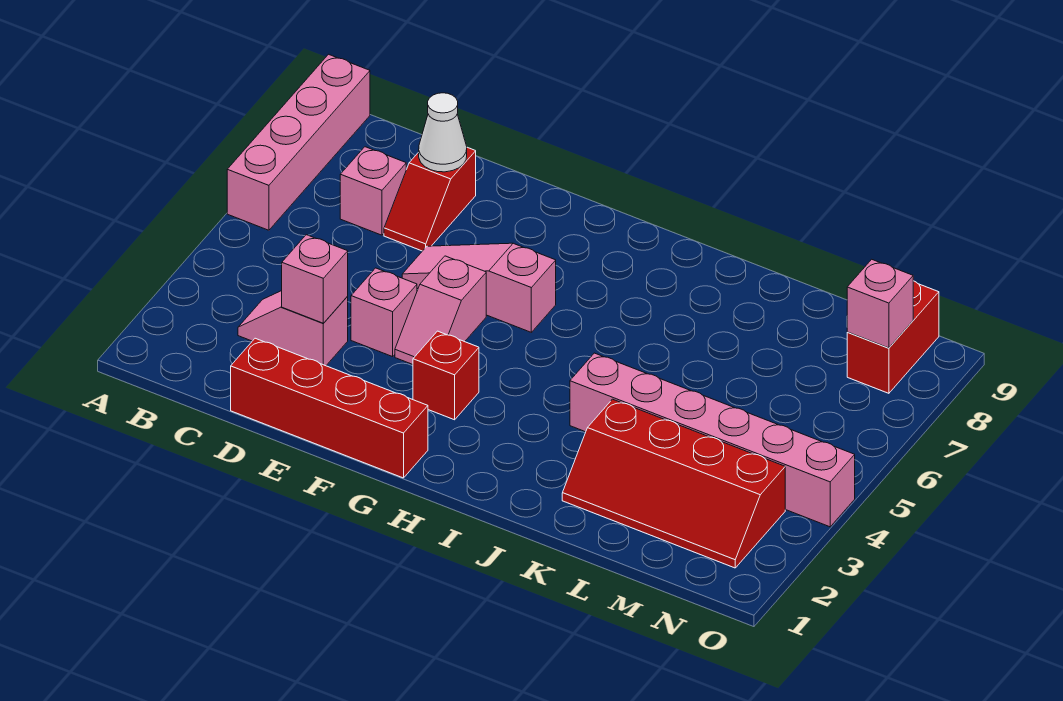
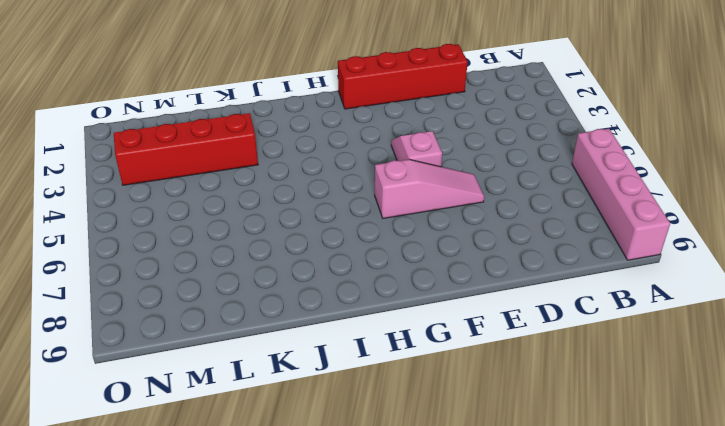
none -> pink slope C3:D3 level 1 top D
none -> pink brick C7 level 1
none -> red slope D7:D8 level 1 top 8

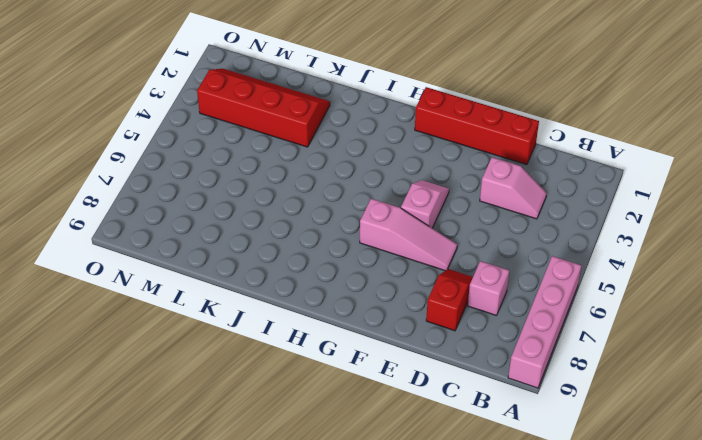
none -> pink brick E4 level 1
none -> red brick G3 level 1
none -> pink brick J4:O4 level 1

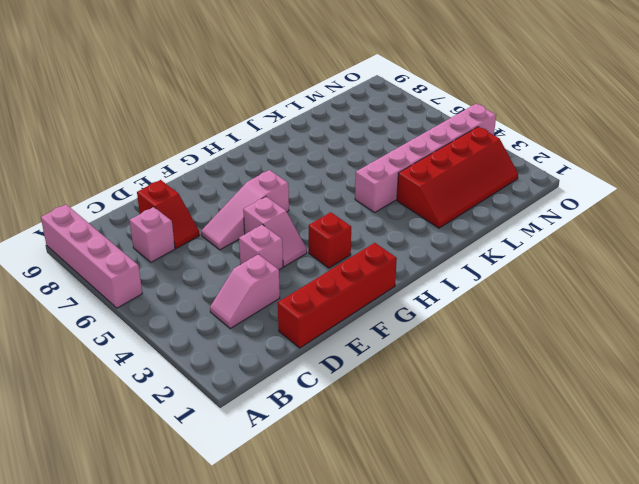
none -> red brick N8:N9 level 1
none -> pink brick D3 level 2
none -> white cone D8 level 2

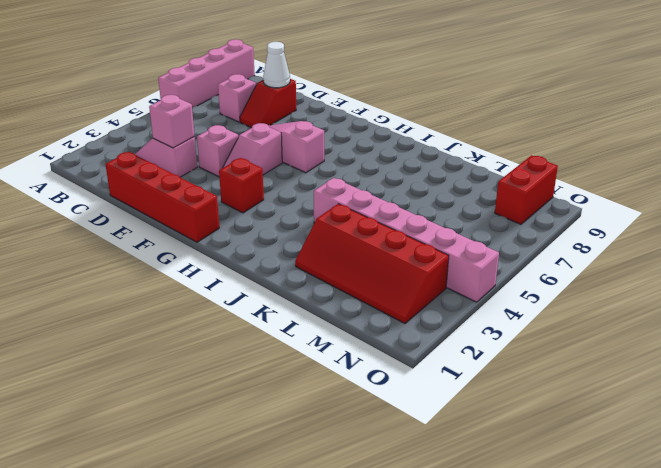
none -> pink brick N8 level 2

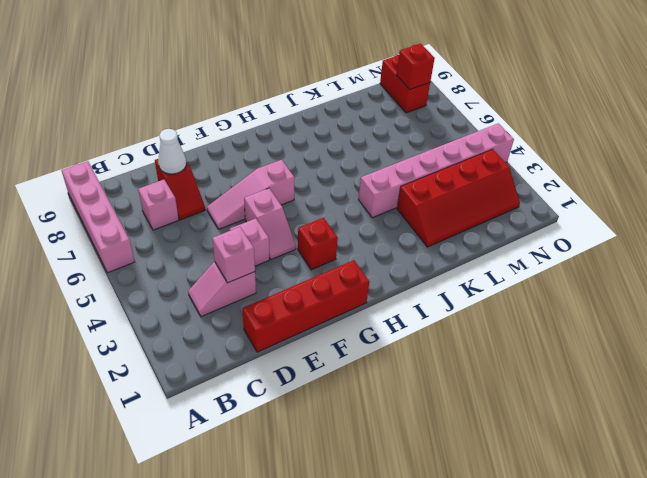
red brick N8 level 2 -> pink brick N8 level 2

